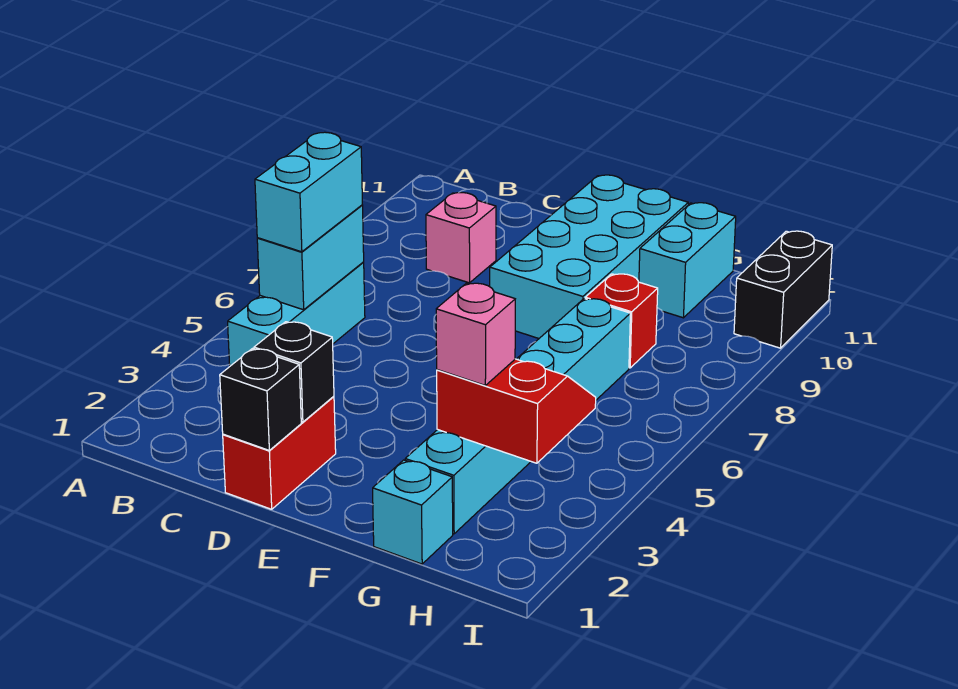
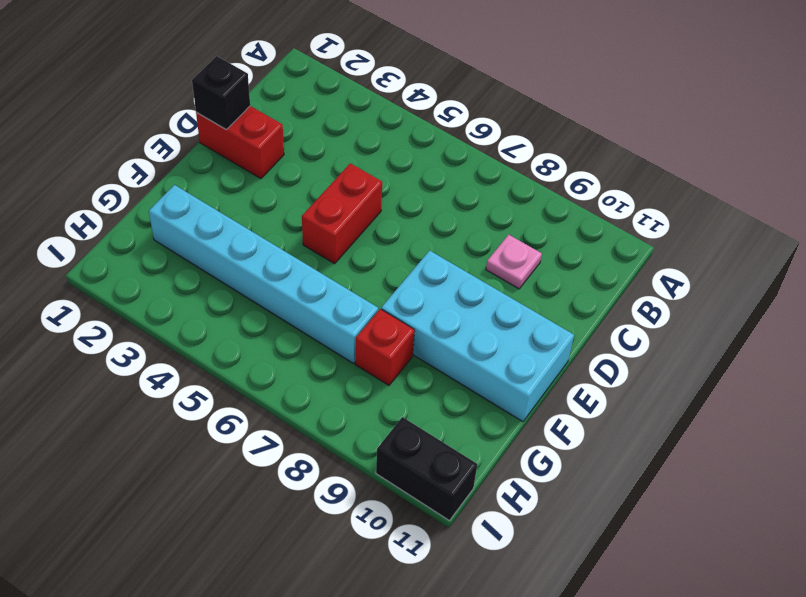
pink plate C9 level 1 -> pink brick C9 level 1
red brick D5:E5 level 1 -> none
none -> cyan brick B4:B6 level 1
none -> cyan brick G1 level 1
none -> cyan brick G10:G11 level 1

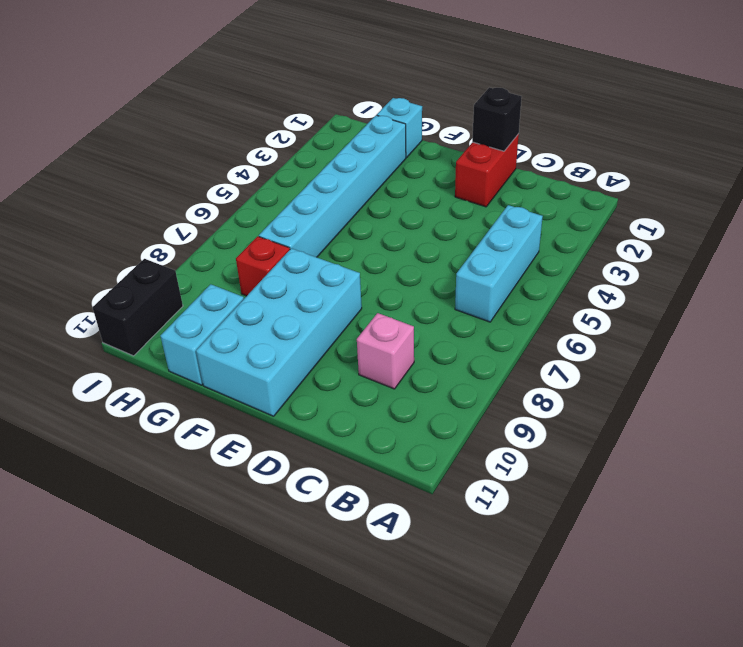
none -> cyan brick B5:B6 level 2
none -> black brick D2 level 2
none -> red slope G3:H4 level 2 top 3

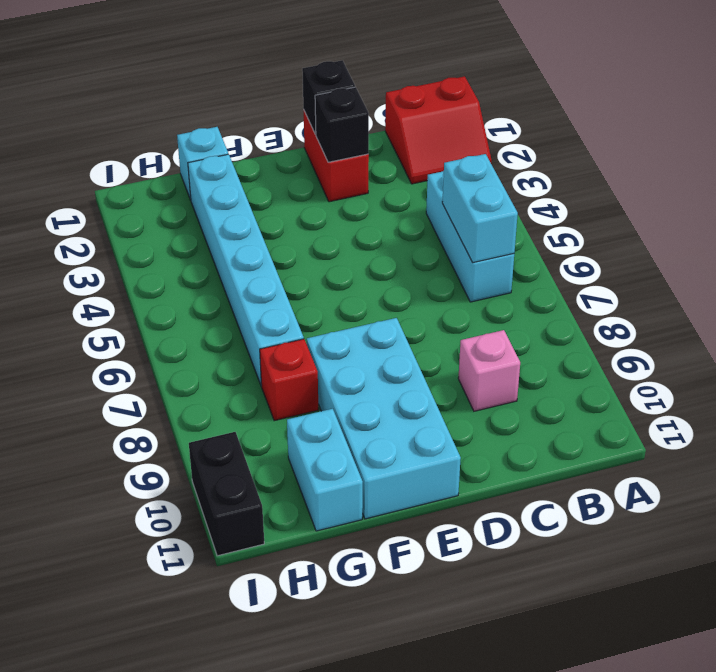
red slope A1:B2 level 1 top 1 -> red slope G3:H4 level 2 top 3
none -> cyan brick B5:B6 level 3
none -> pink brick G3 level 3

